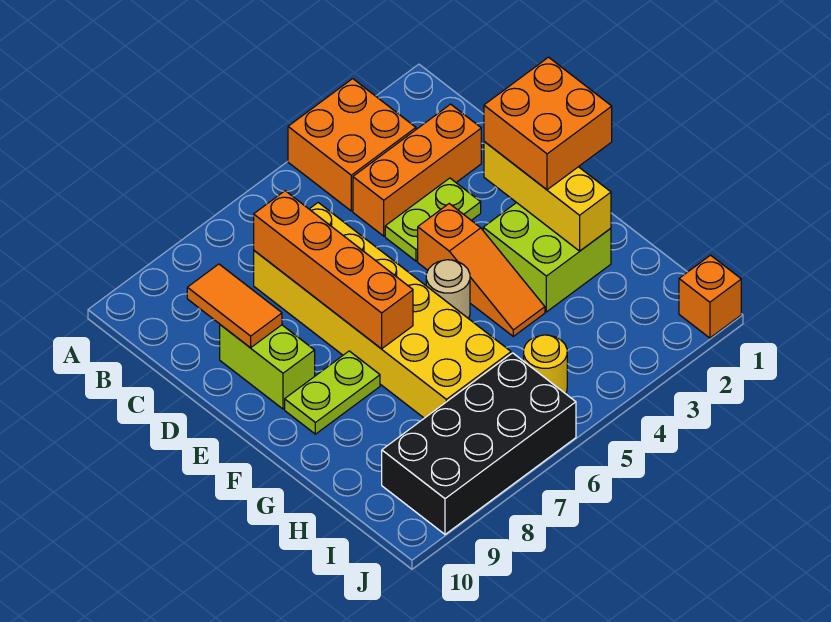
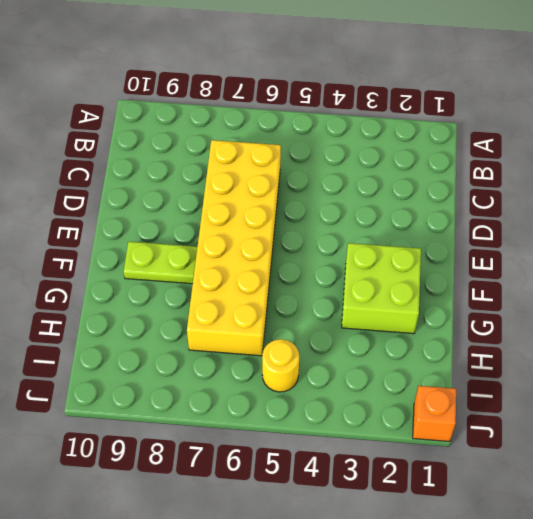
none -> orange brick A3:B4 level 1
none -> orange brick C2:C4 level 1
none -> lime plate D3:D4 level 1

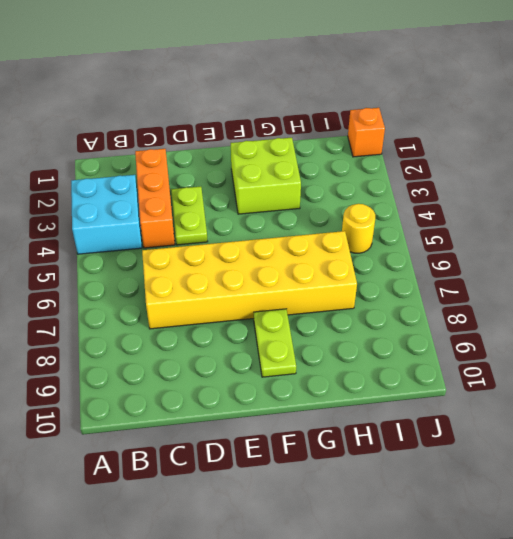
cyan brick A3:B4 level 1 -> orange brick A3:B4 level 1
none -> lime brick D9:E9 level 1
none -> orange slope E4:G4 level 1 top E
none -> tan round brick F5 level 1

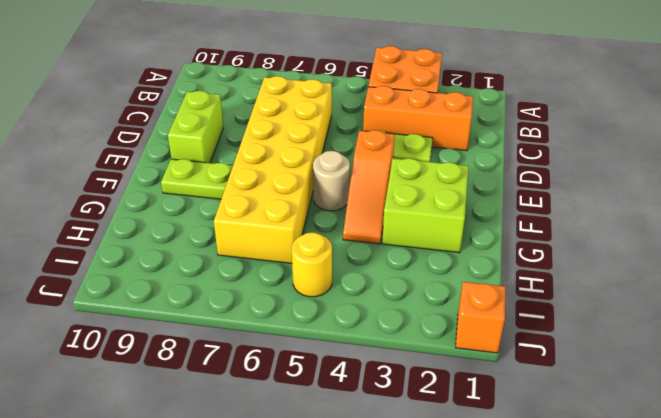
none -> black brick I6:J9 level 1
none -> orange brick C7:F7 level 2
none -> orange tile C9:D9 level 2

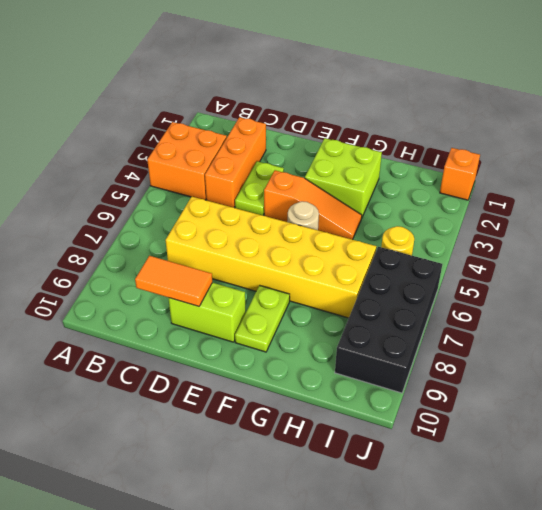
none -> orange brick C7:F7 level 2
none -> yellow brick E2:G2 level 2
none -> orange brick E1:F2 level 3

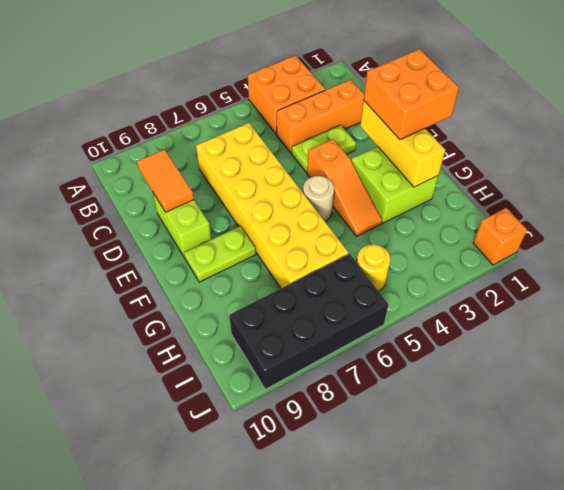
none -> orange brick C7:F7 level 2

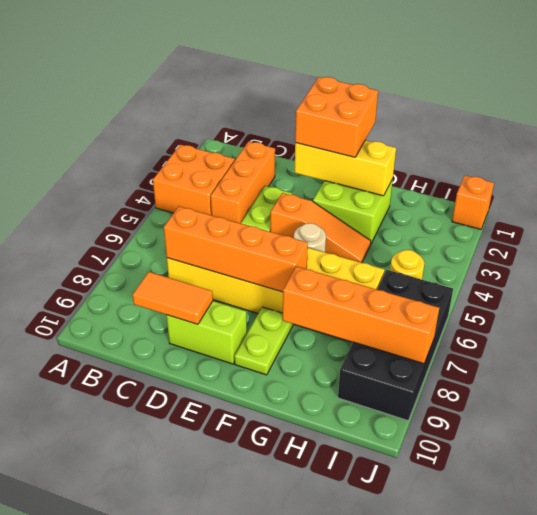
orange brick G8:J8 level 2 -> none

